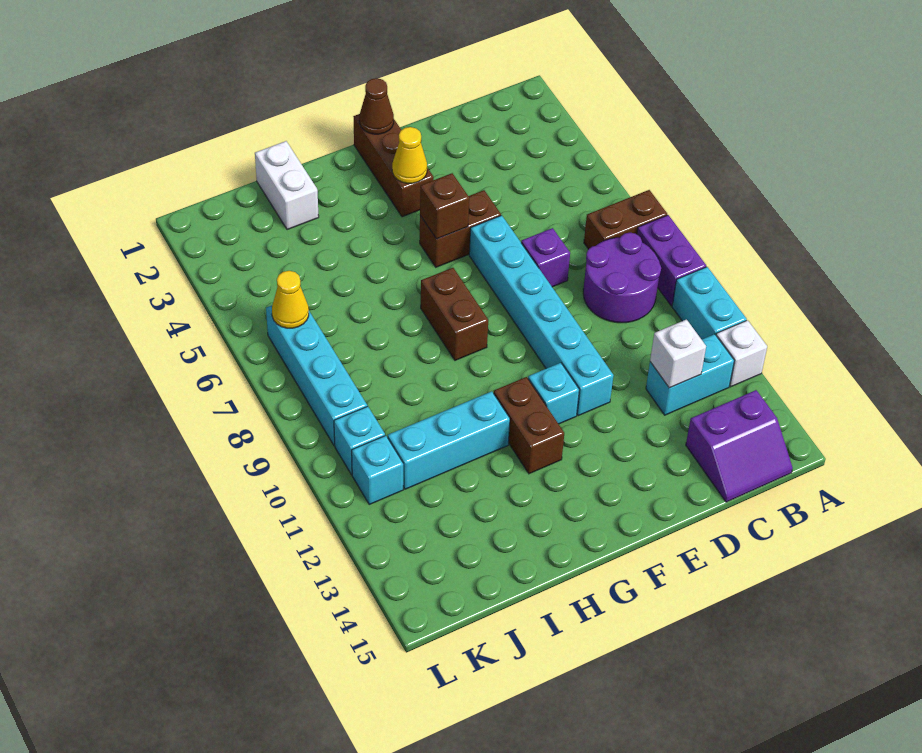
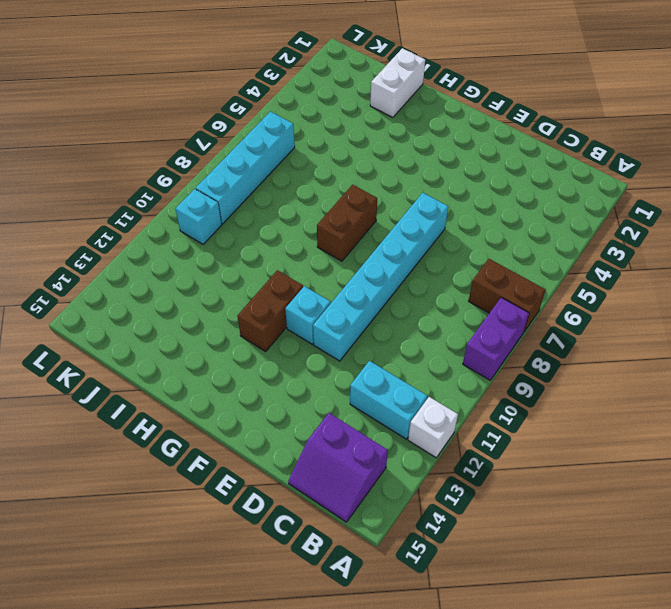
none -> cyan brick A10:A11 level 1
none -> purple round brick B8:C9 level 1
none -> purple brick D7 level 1

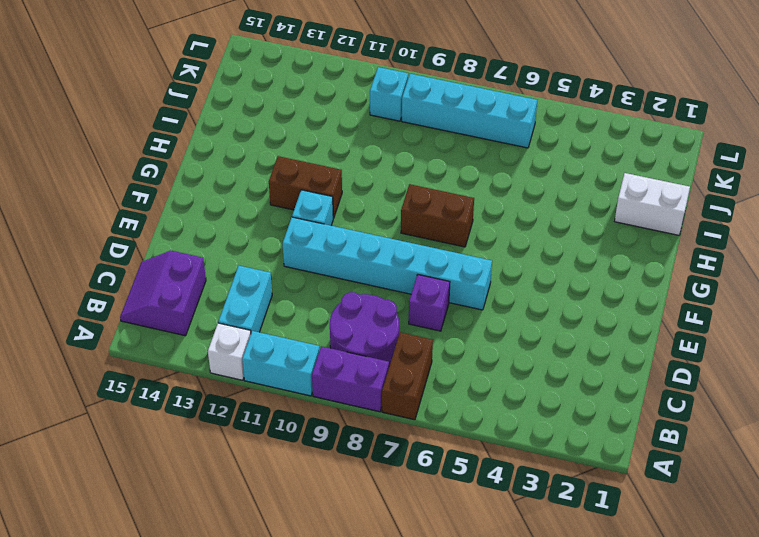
none -> brown brick E5:F5 level 1
none -> brown brick F1:F3 level 1
none -> cyan brick H11:J11 level 1

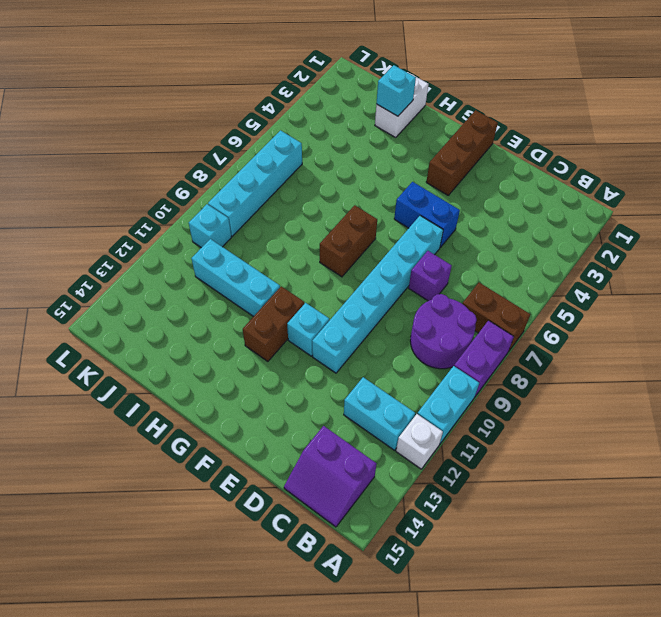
blue brick E5:F5 level 1 -> brown brick E5:F5 level 1
cyan brick I2 level 2 -> cyan brick K11 level 1
none -> white brick C12 level 2
none -> brown cone F1 level 2
none -> yellow cone F3 level 2

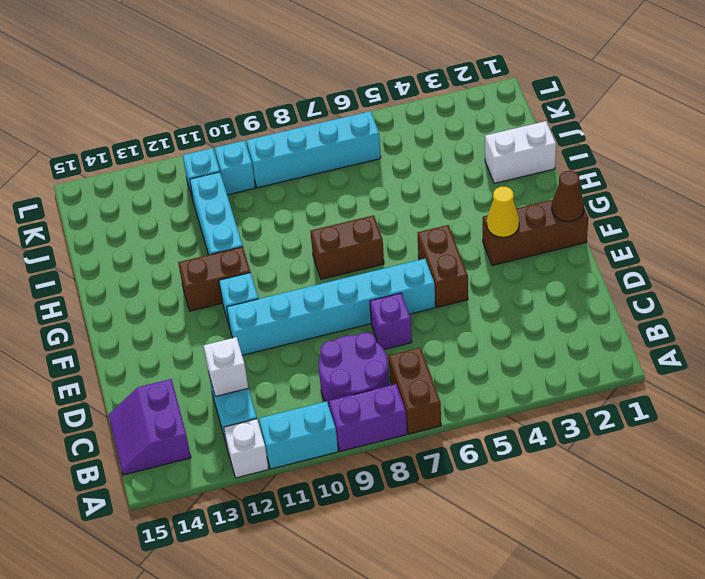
none -> brown brick F5 level 2
none -> yellow cone K6 level 2

